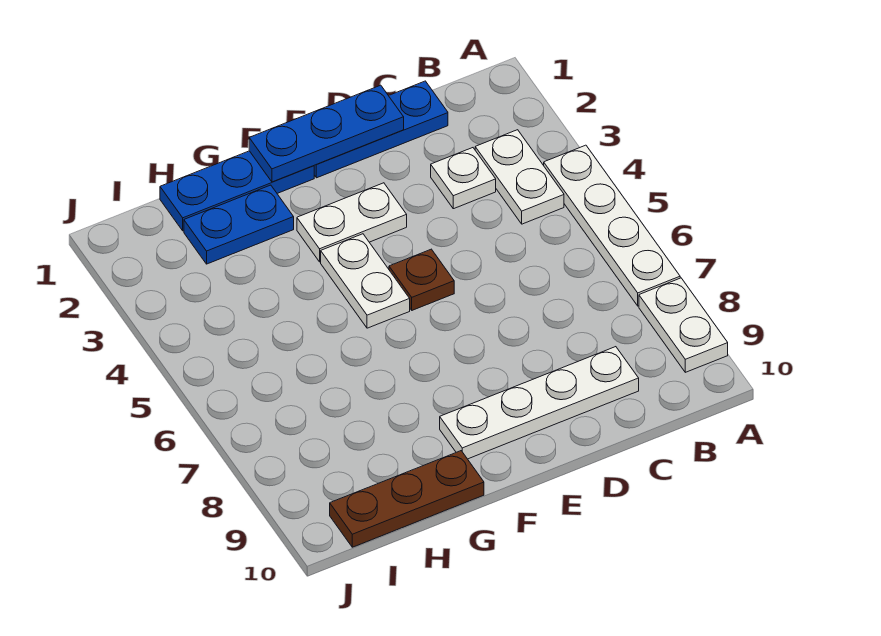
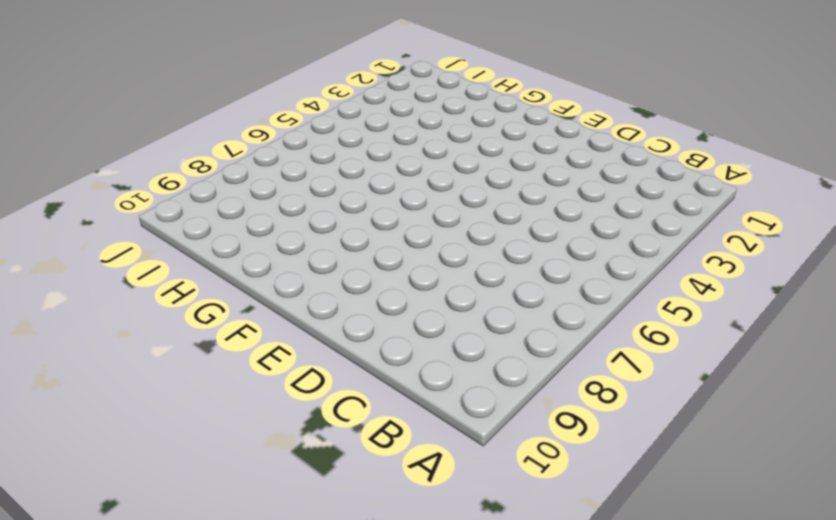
none -> white plate A4:A7 level 1
none -> white plate A8:A9 level 1
none -> white plate B3:B4 level 1

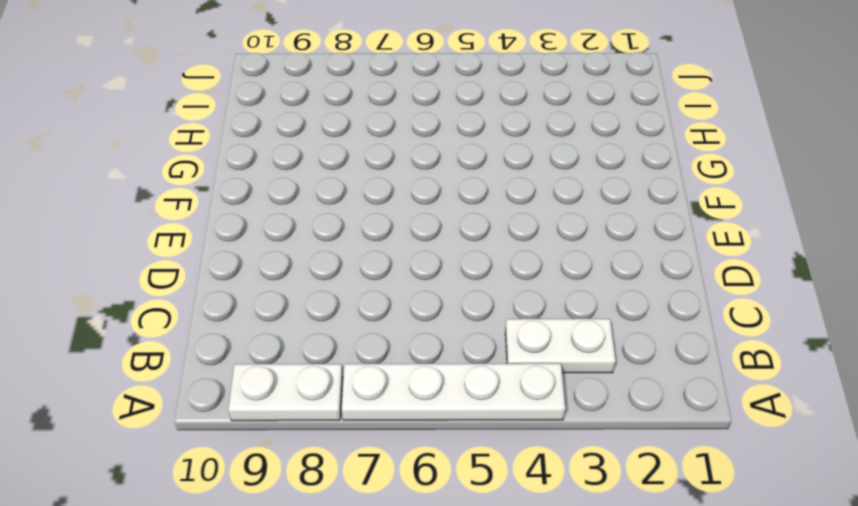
none -> blue plate C1:E1 level 1
none -> white plate C3 level 1
none -> white plate C9:F9 level 1

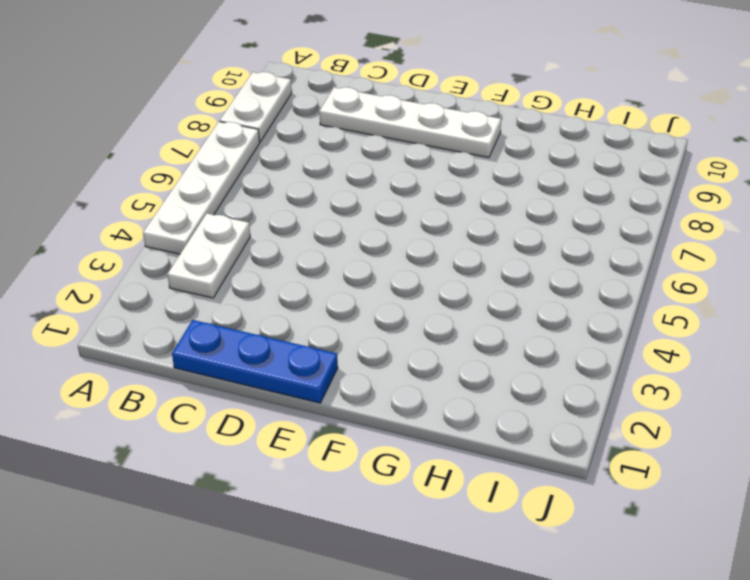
none -> white plate C3 level 1
none -> white plate E3:F3 level 1
none -> brown plate E5 level 1

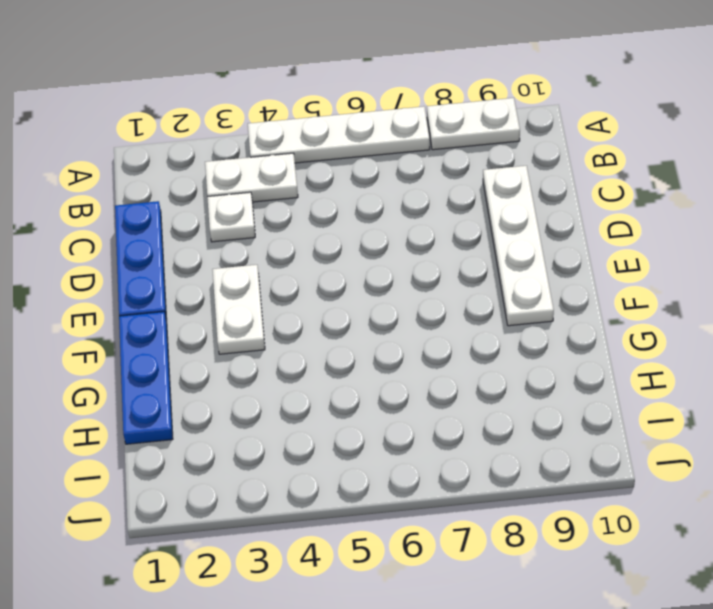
none -> brown plate E5 level 1
none -> white plate F4:F5 level 1
none -> blue plate G2:H2 level 1

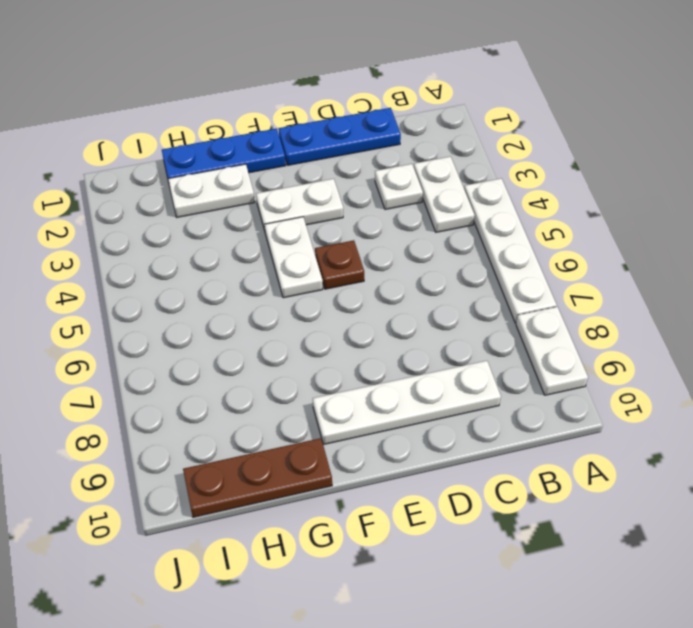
white plate G2:H2 level 1 -> blue plate G2:H2 level 1
none -> blue plate D1:F1 level 2

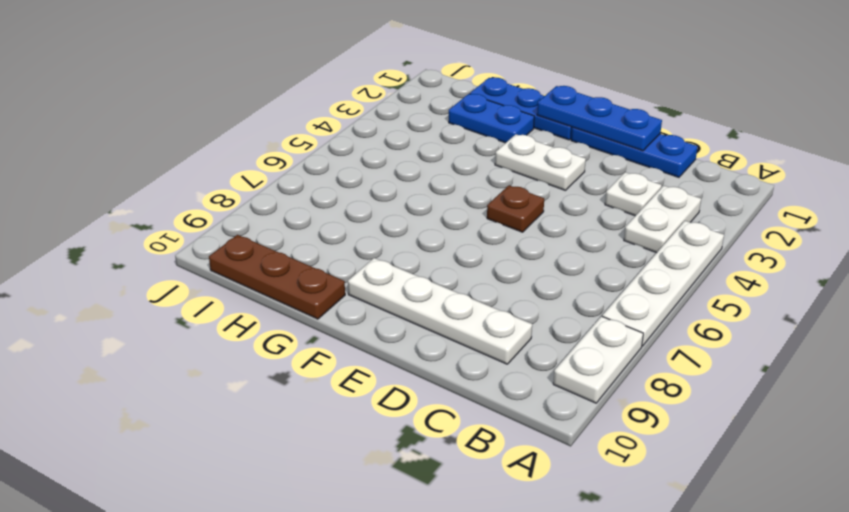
none -> white plate F4:F5 level 1

